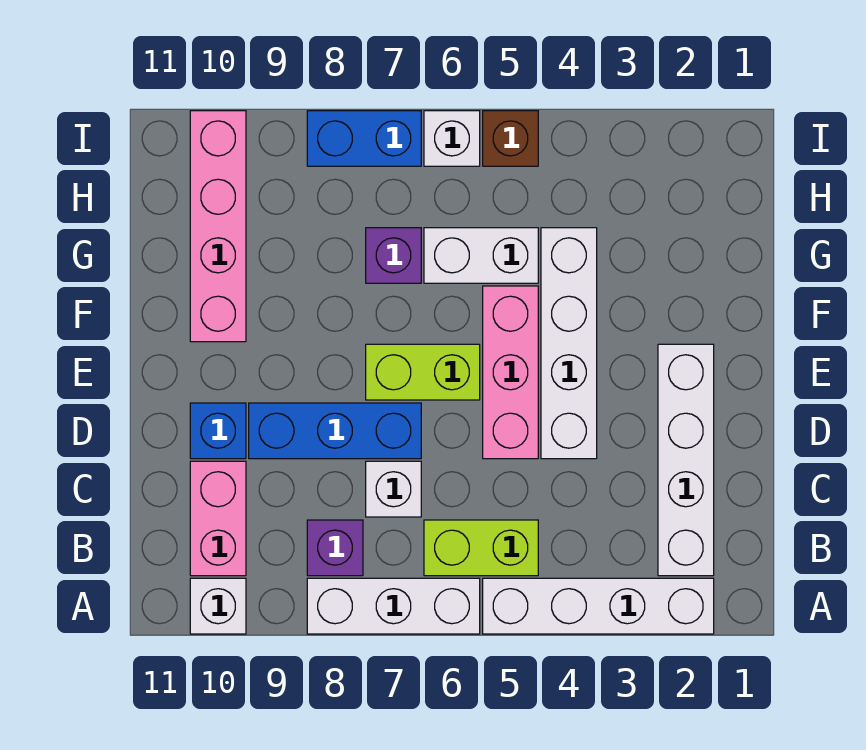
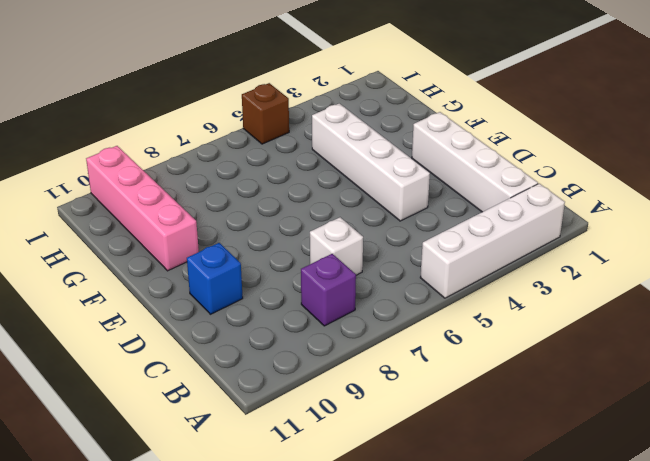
none -> white brick A6:A8 level 1
none -> white brick A10 level 1
none -> lime brick B5:B6 level 1

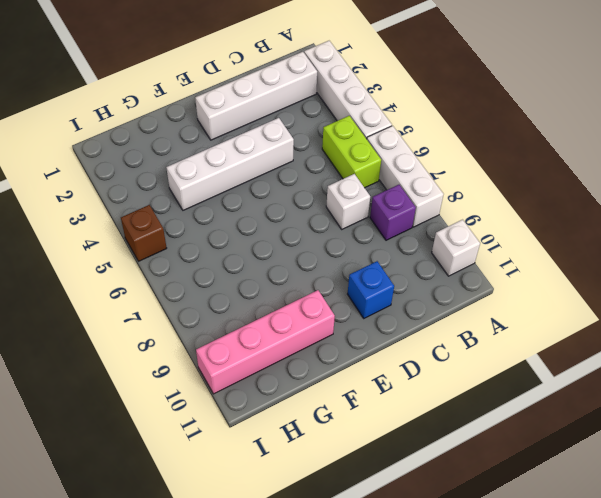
none -> pink brick B10:C10 level 1
none -> pink brick D5:F5 level 1
none -> blue brick D7:D9 level 1

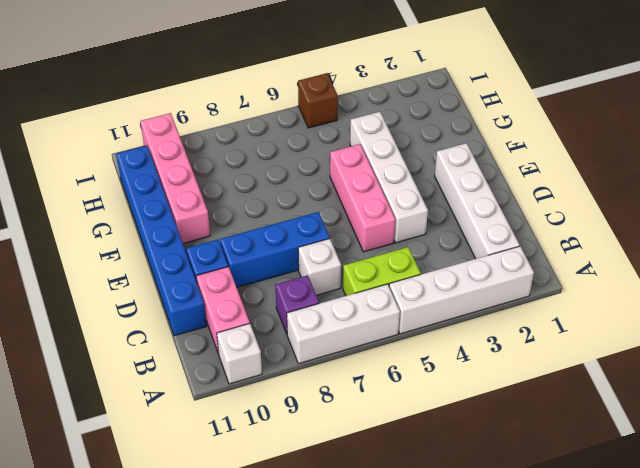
blue brick C11:H11 level 1 -> none
none -> lime brick E6:E7 level 1
none -> white brick G5:G6 level 1
none -> purple brick G7 level 1

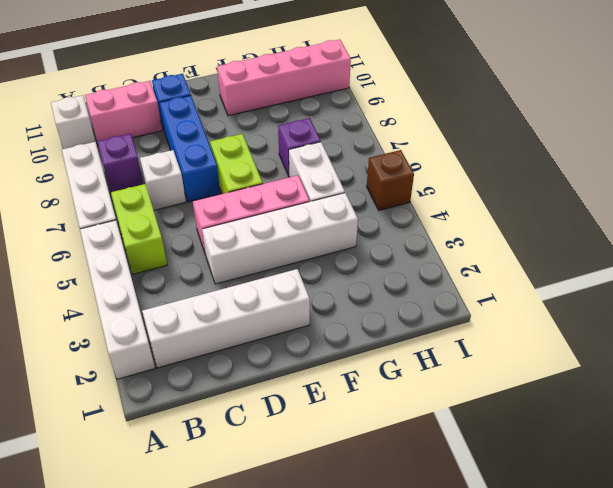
none -> white brick I6 level 1
none -> blue brick I7:I8 level 1

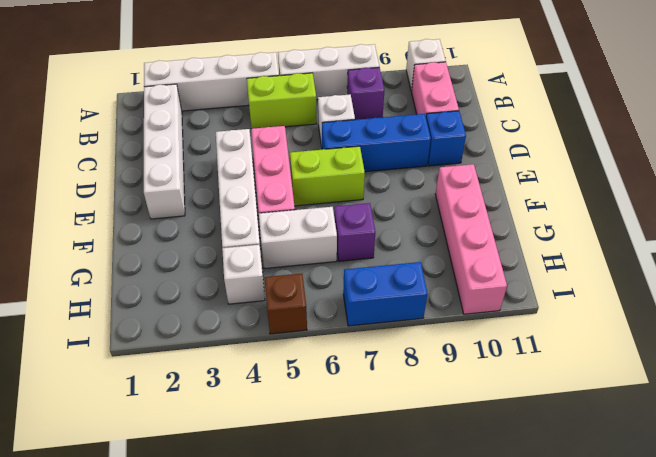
white brick H4 level 1 -> white brick I6 level 1

